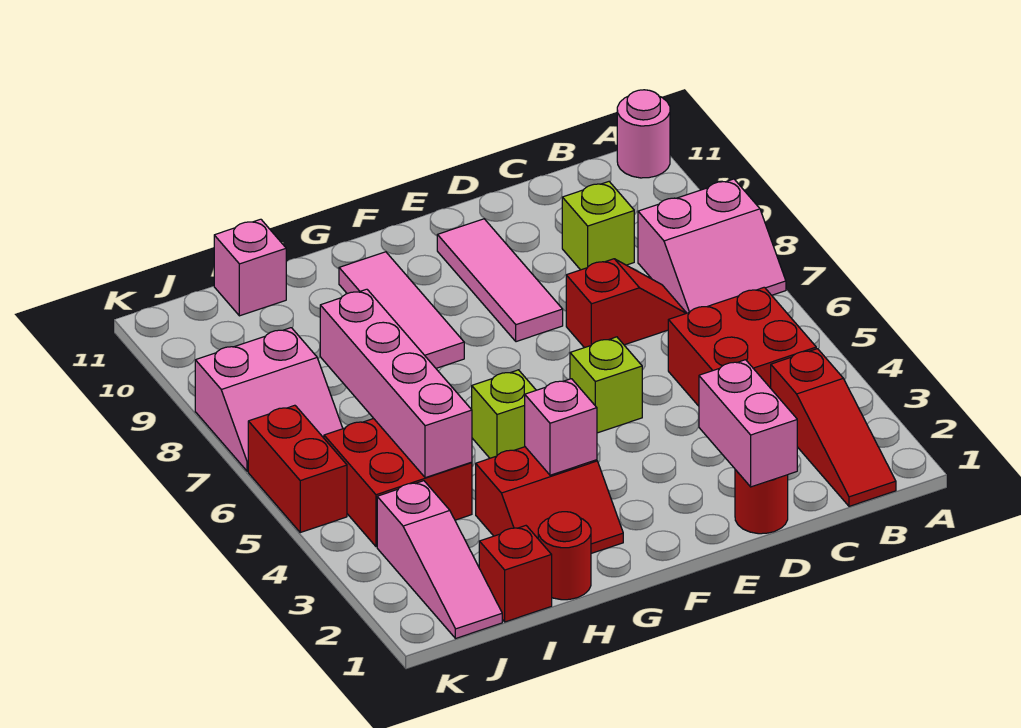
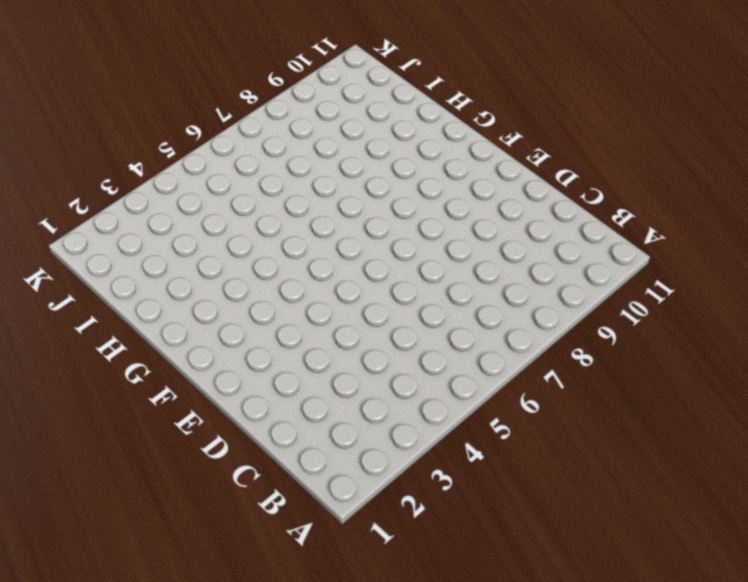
none -> pink slope A7:B8 level 1 top 8
none -> pink round brick A11 level 1
none -> red slope B1:B3 level 1 top 3

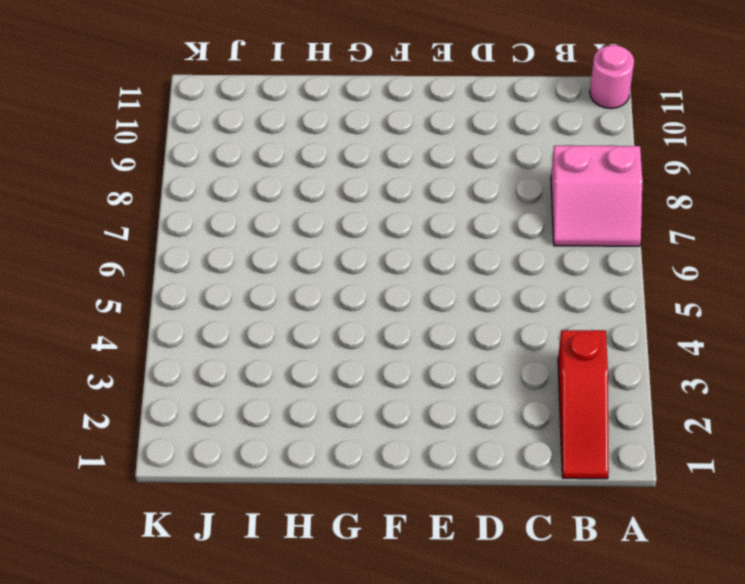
none -> red brick B4:C5 level 1
none -> red slope C7:D7 level 1 top D
none -> lime brick C9 level 1

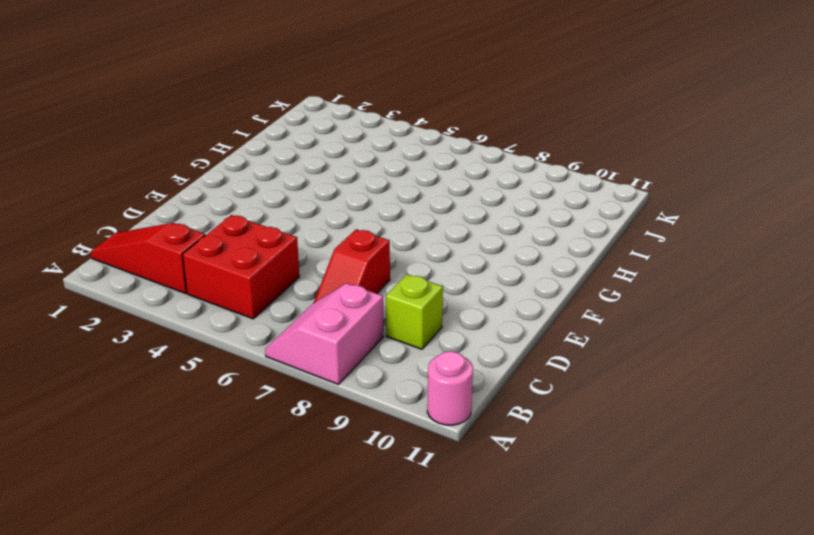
none -> red round brick D1 level 1
none -> lime brick E5 level 1
none -> pink tile E8:E10 level 1

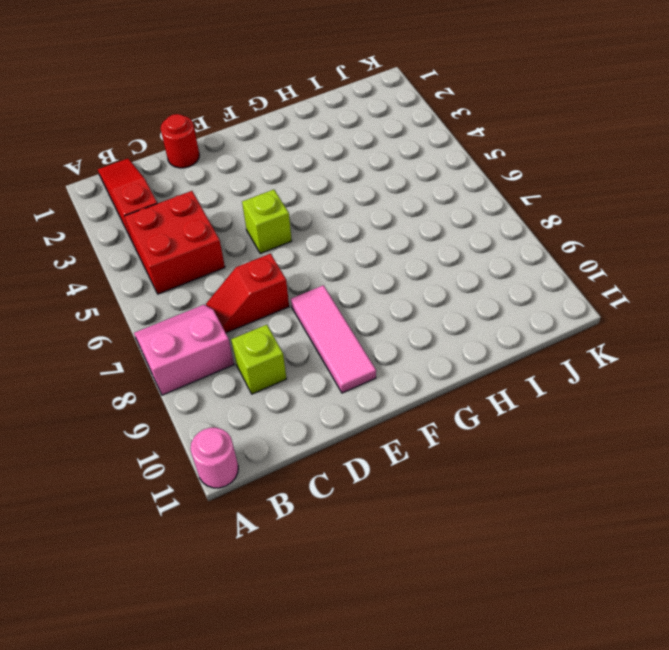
none -> red slope G2:H3 level 1 top 3
none -> lime brick G5 level 1
none -> pink tile G8:G10 level 1

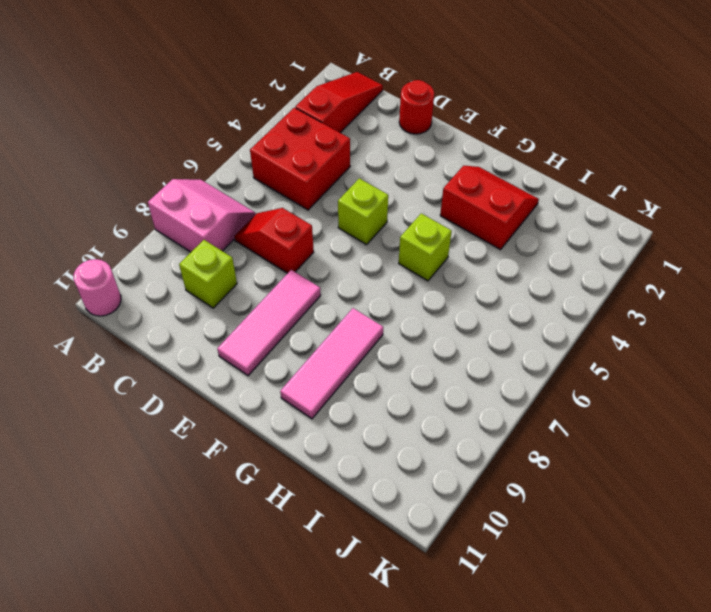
none -> red round brick H1 level 1
none -> red brick I1 level 1
none -> red brick I4:J5 level 1

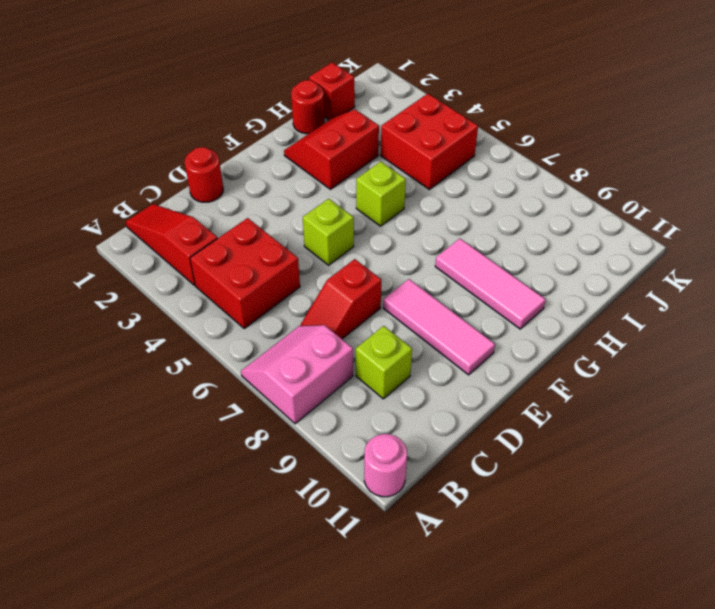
none -> pink brick I11 level 1
none -> pink slope J1:J3 level 1 top 3
none -> pink slope J7:K8 level 1 top 8

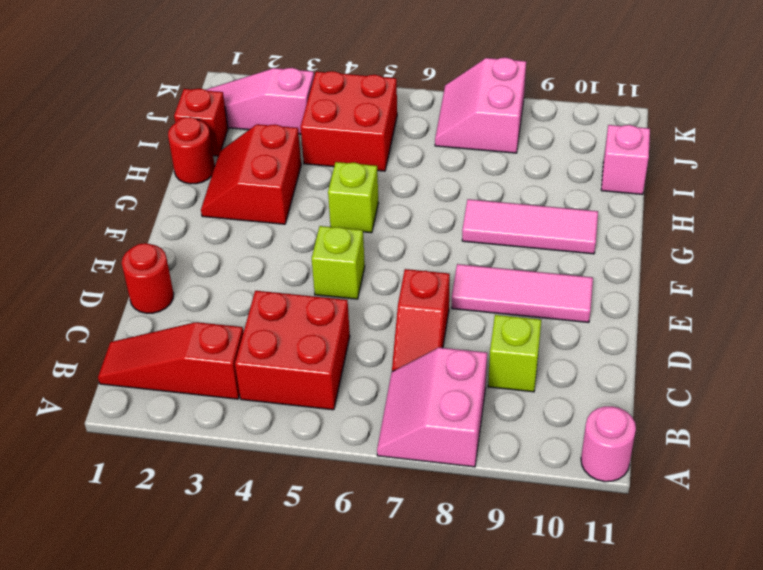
none -> red brick K5:K6 level 1
none -> pink brick D1:D2 level 2
none -> pink brick G3 level 2

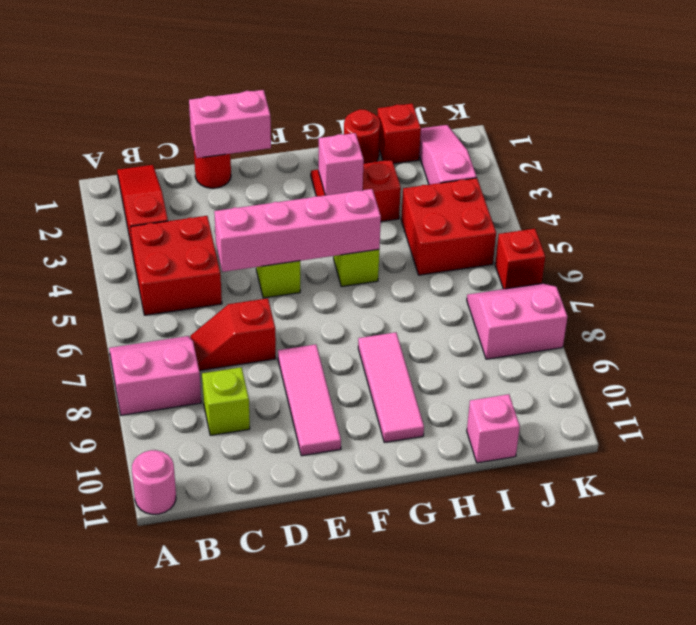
pink brick D1:E1 level 2 -> pink brick D1:D2 level 2
pink brick D5:G5 level 2 -> pink brick I4:I7 level 2
red brick K6 level 1 -> red brick K5:K6 level 1

